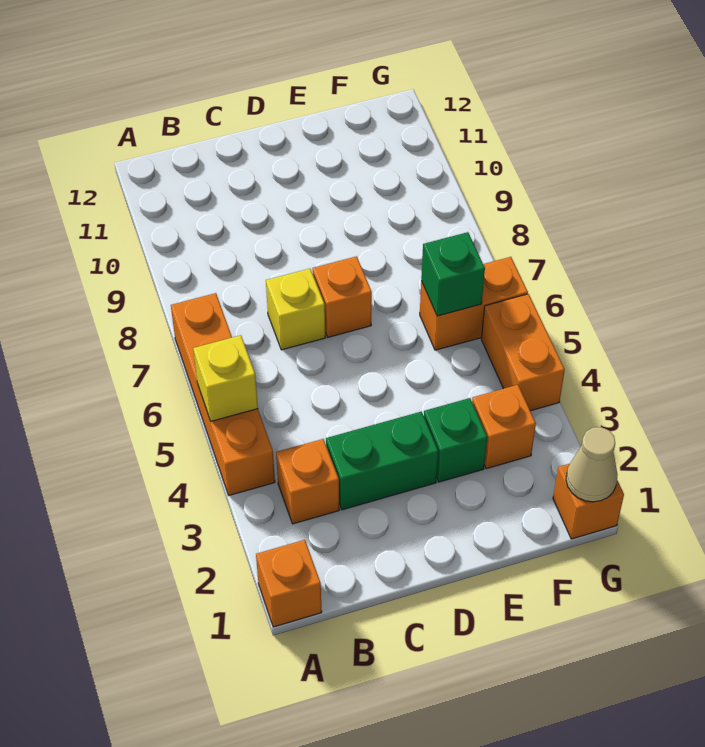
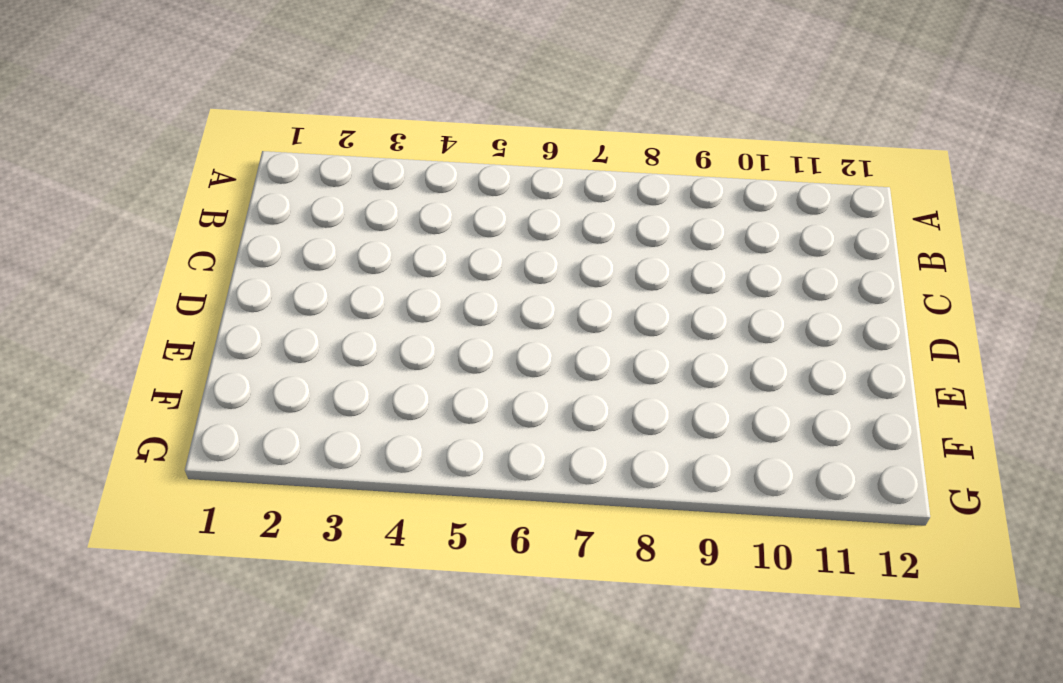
none -> orange brick A1 level 1
none -> orange brick A4:A7 level 1
none -> orange brick B3 level 1

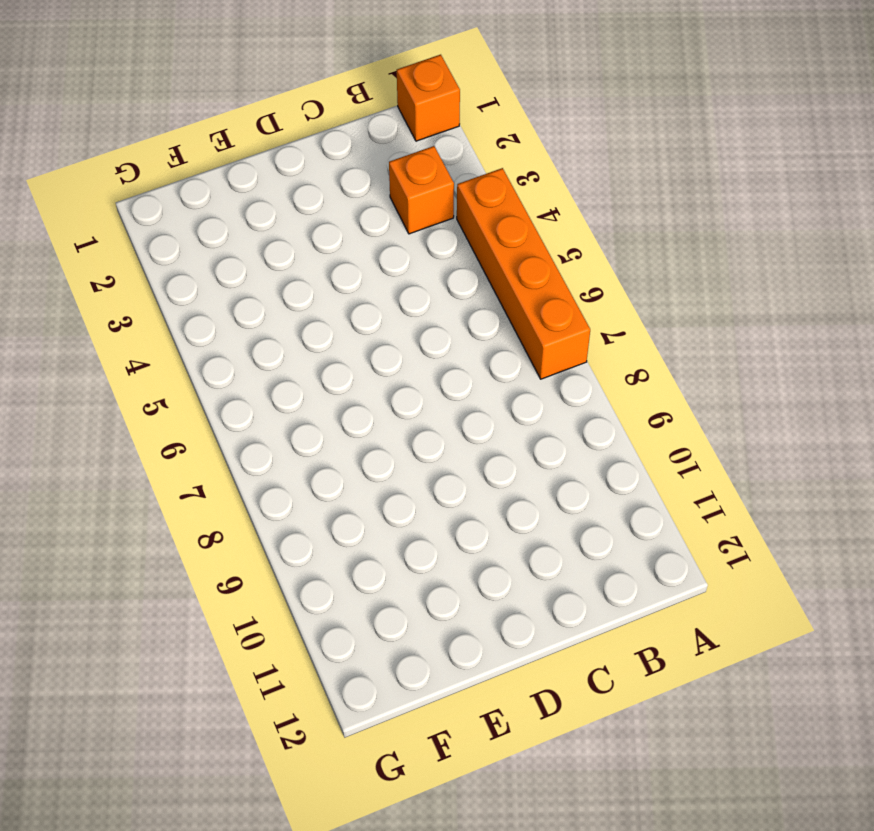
none -> green brick C3:D3 level 1
none -> yellow brick C7 level 1
none -> orange brick D7 level 1

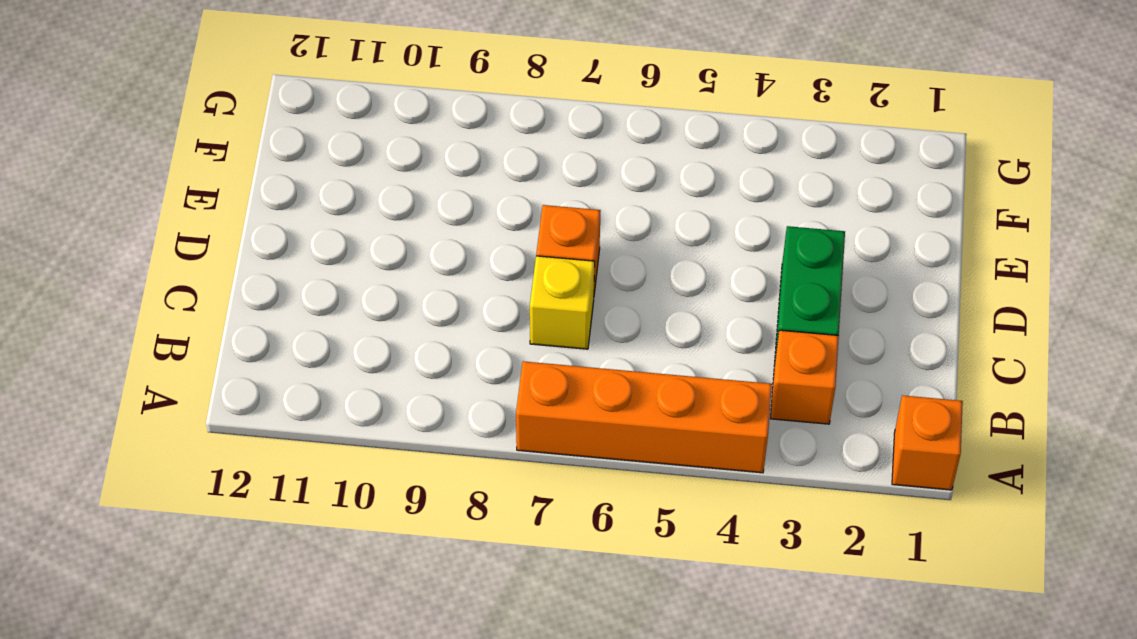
none -> green brick E3 level 1
none -> orange brick F3 level 1
none -> orange brick F6:G6 level 1

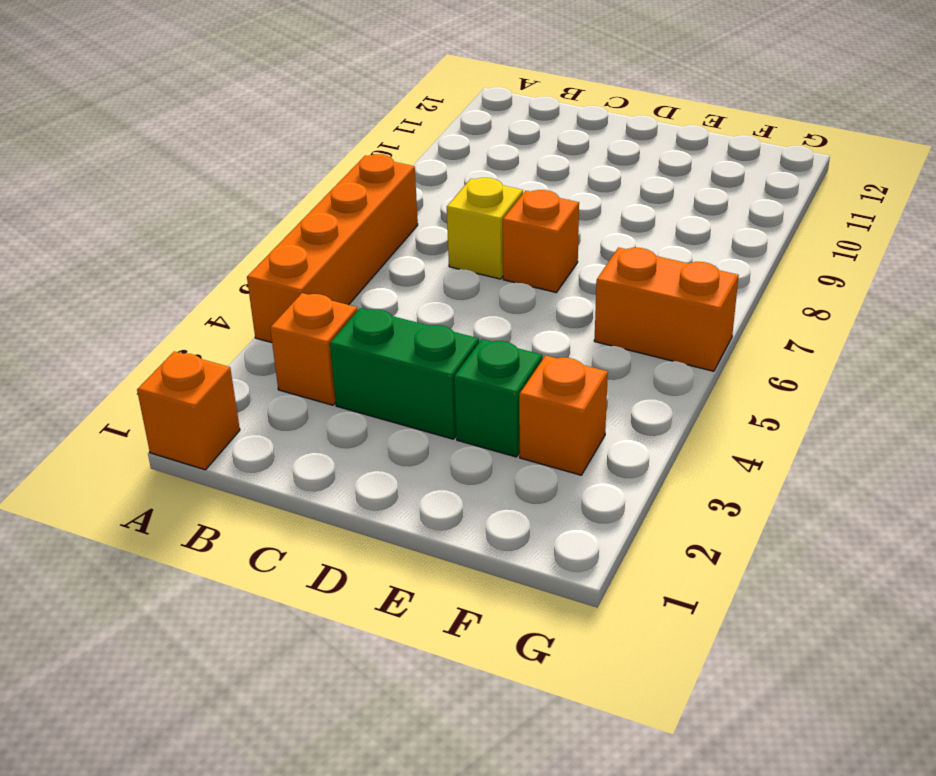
none -> orange brick G1 level 1
none -> orange brick G4:G5 level 1
none -> yellow brick A5 level 2

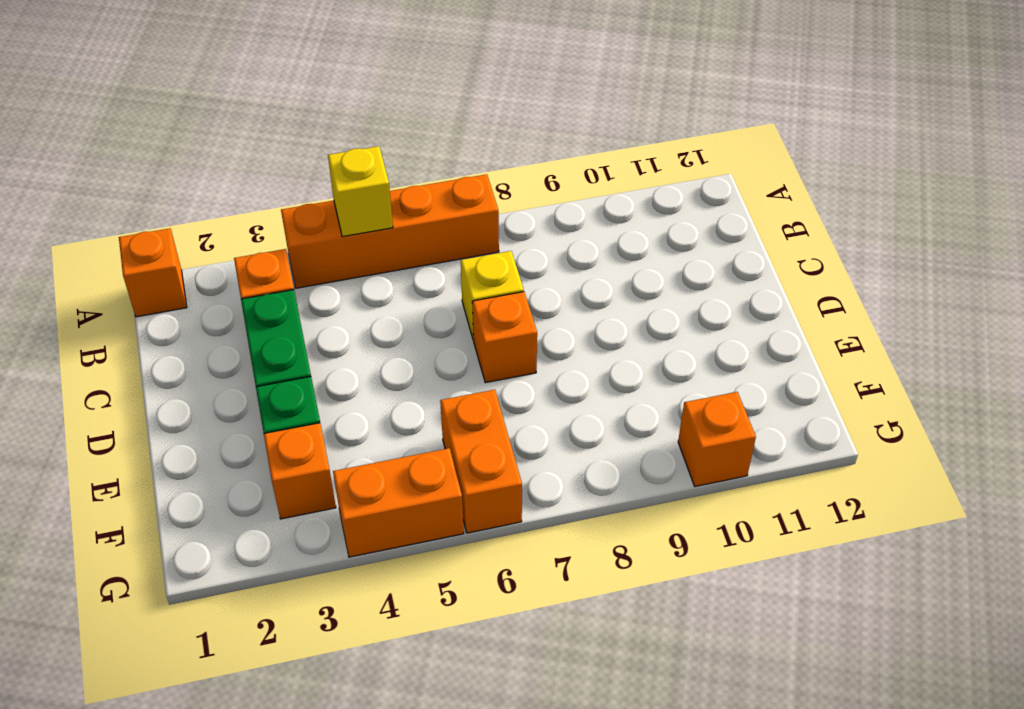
orange brick G10 level 1 -> orange brick G1 level 1
none -> green brick F6 level 2
none -> tan cone G1 level 2

